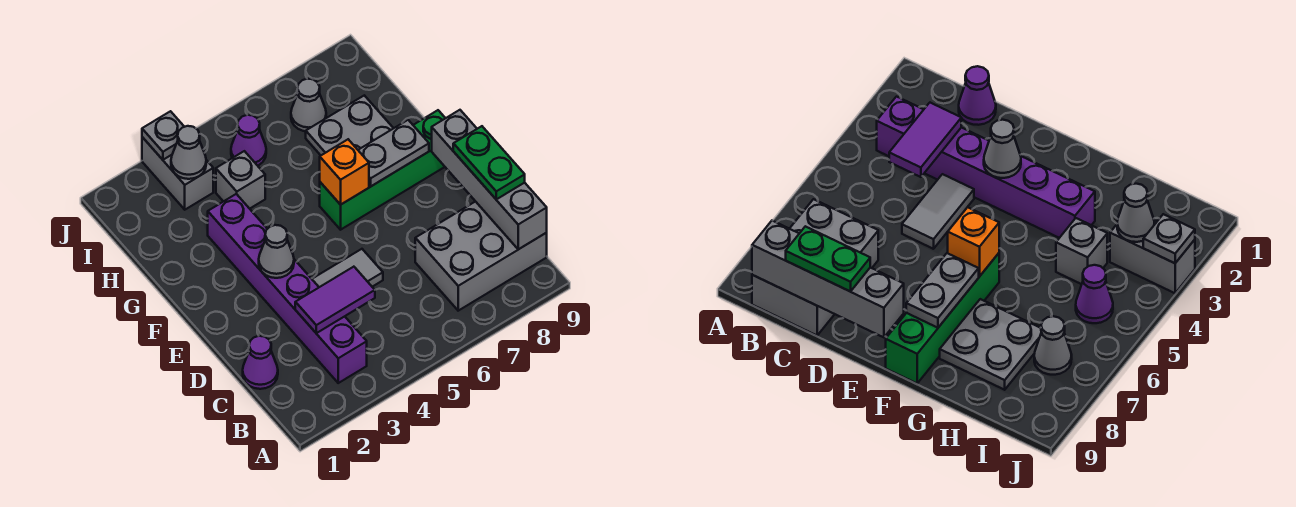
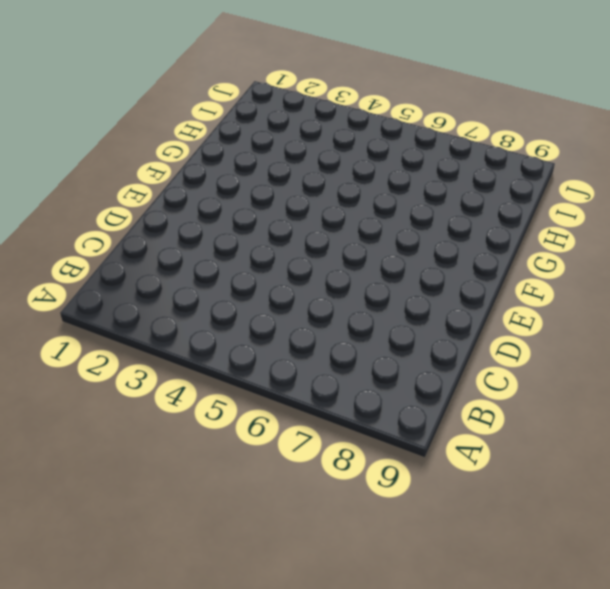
none -> purple brick B3:G3 level 1
none -> grey brick B7:C9 level 1
none -> purple cone C1 level 1

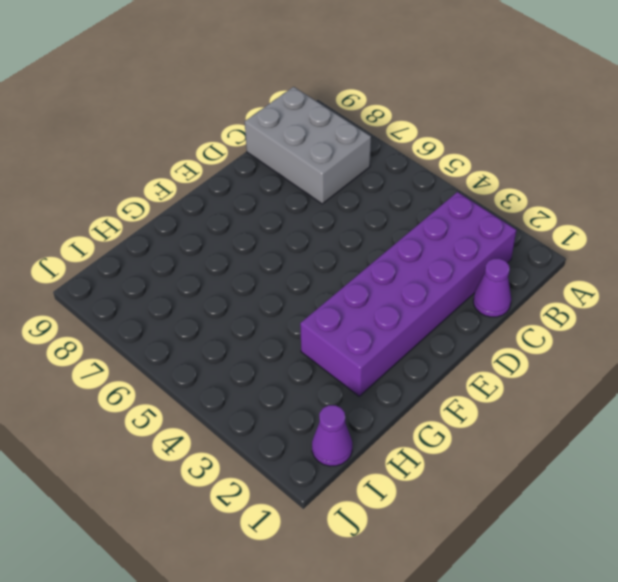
purple brick B2:G3 level 1 -> purple brick B3:G3 level 1
purple cone I1 level 1 -> purple cone I5 level 1
none -> grey tile D4:D5 level 1
none -> green brick F6:F9 level 1
none -> grey plate G7:H8 level 1

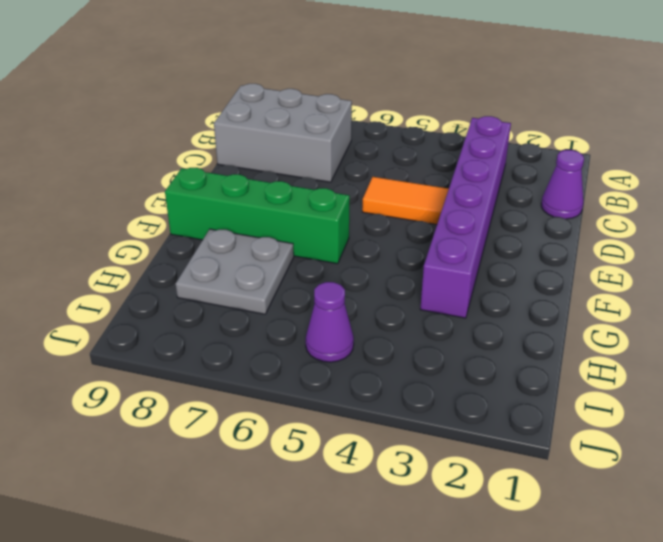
orange tile D4:D5 level 1 -> grey tile D4:D5 level 1
none -> grey brick H4 level 1
none -> grey brick I3:J3 level 1
none -> grey cone I7 level 1

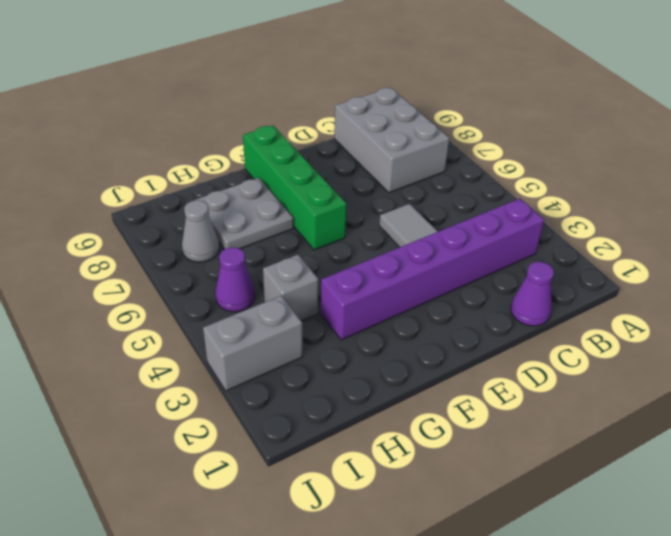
none -> grey brick B9:E9 level 2
none -> purple tile C3:C4 level 2
none -> grey cone E3 level 2

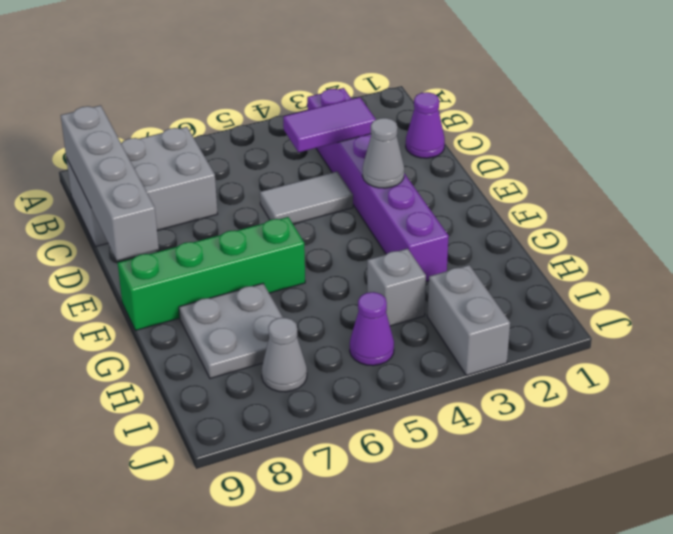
none -> orange brick F6 level 2
none -> grey plate F7:F8 level 2
none -> grey cone I3 level 2

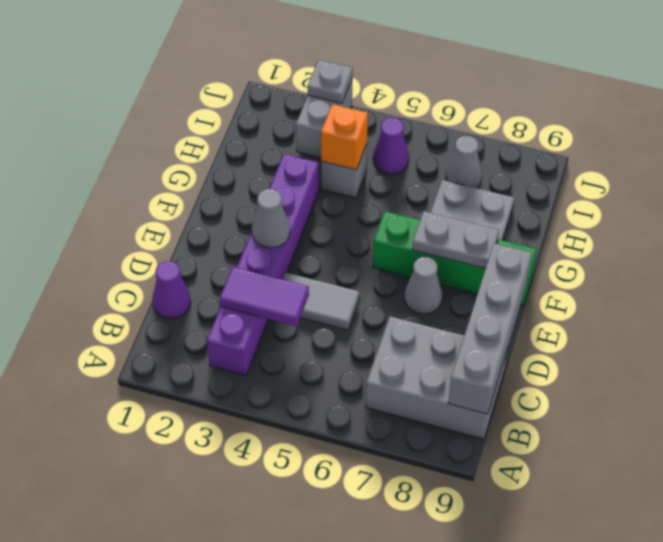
grey cone E7 level 1 -> grey cone I3 level 2
orange brick H4 level 2 -> orange brick F6 level 2
none -> green plate C9:D9 level 3

